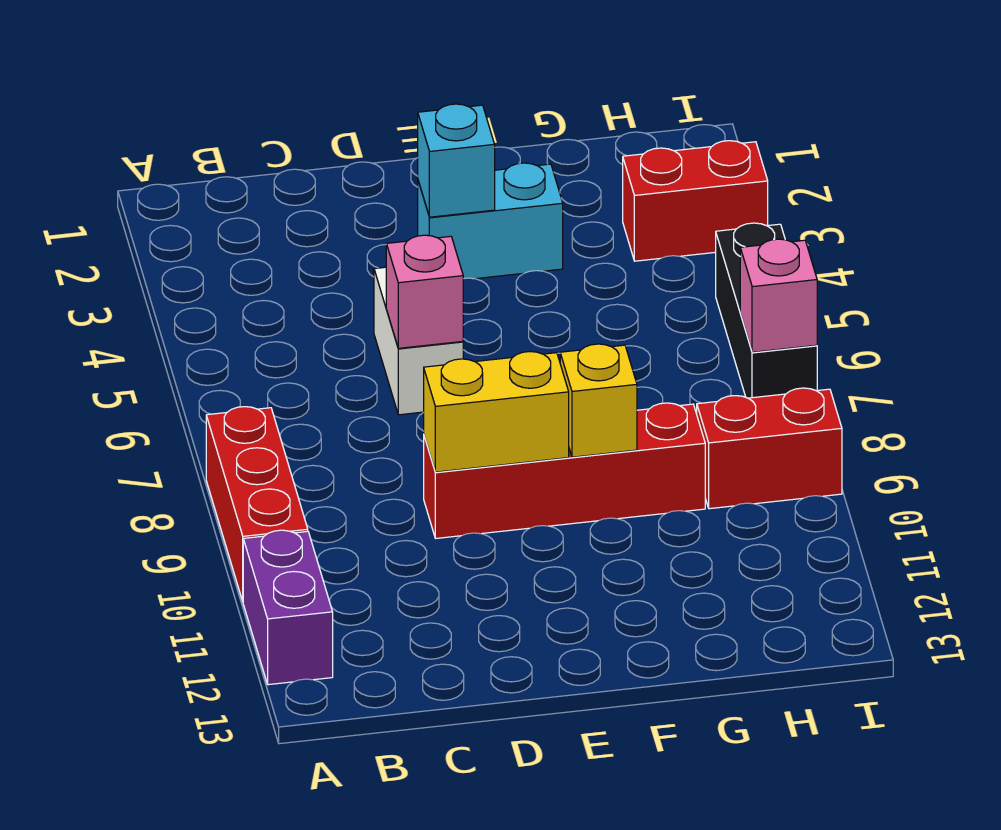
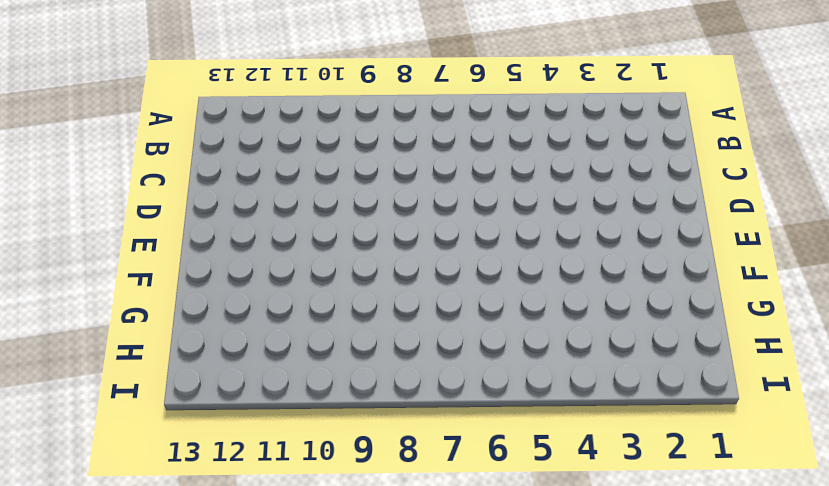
none -> red brick A8:A10 level 1
none -> purple brick A11:A12 level 1
none -> white brick D5:D6 level 1

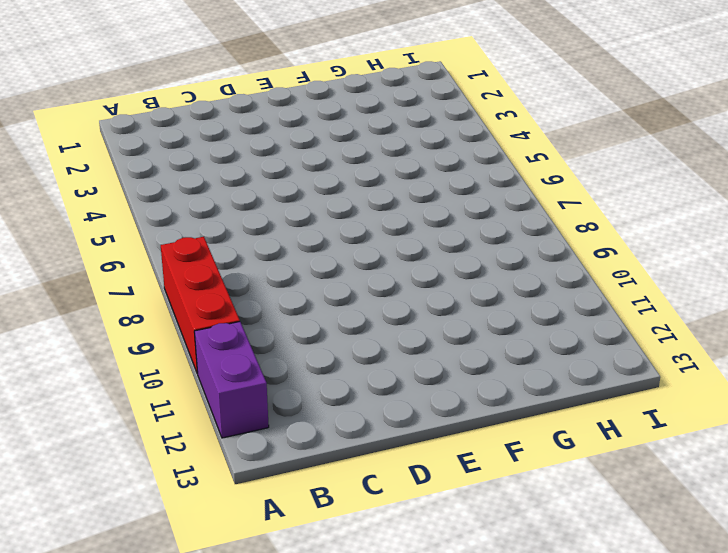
none -> white brick D5:D6 level 1
none -> red brick D9:G9 level 1
none -> cyan brick E3:F3 level 1

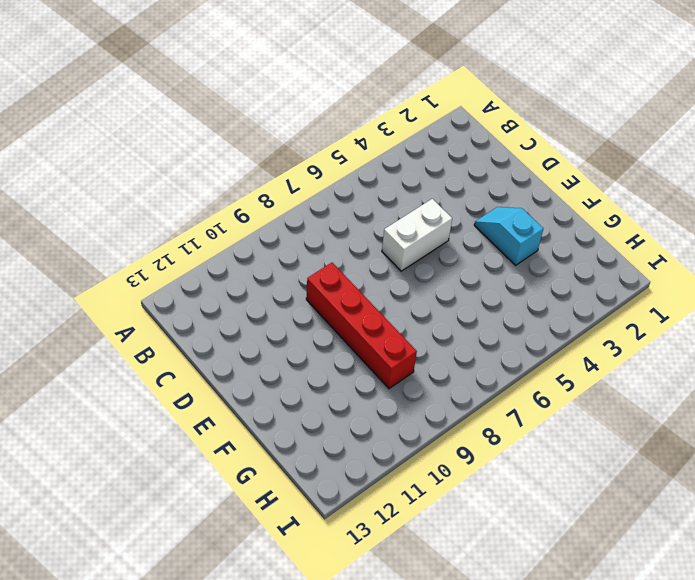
cyan slope E3:F3 level 1 top F -> cyan brick E3:F3 level 1
none -> red brick A8:A10 level 1
none -> purple brick A11:A12 level 1
none -> red brick H3:I3 level 1

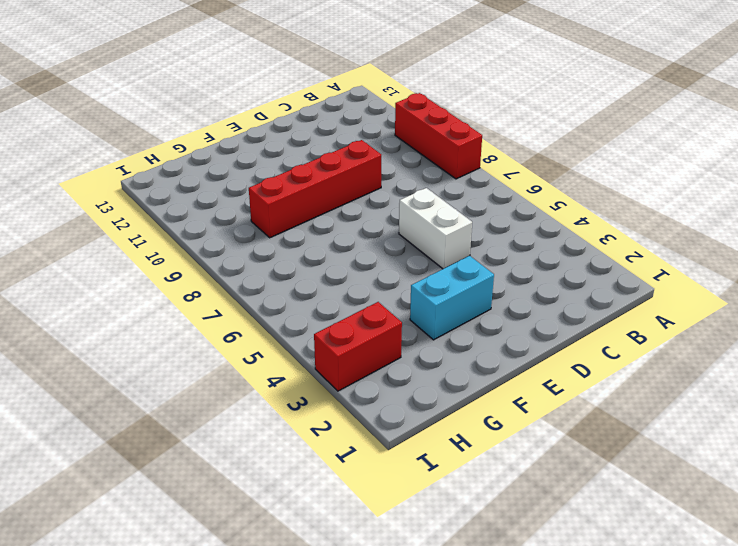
none -> purple brick A11:A12 level 1
none -> red brick H9:I9 level 1
none -> black brick I5:I7 level 1

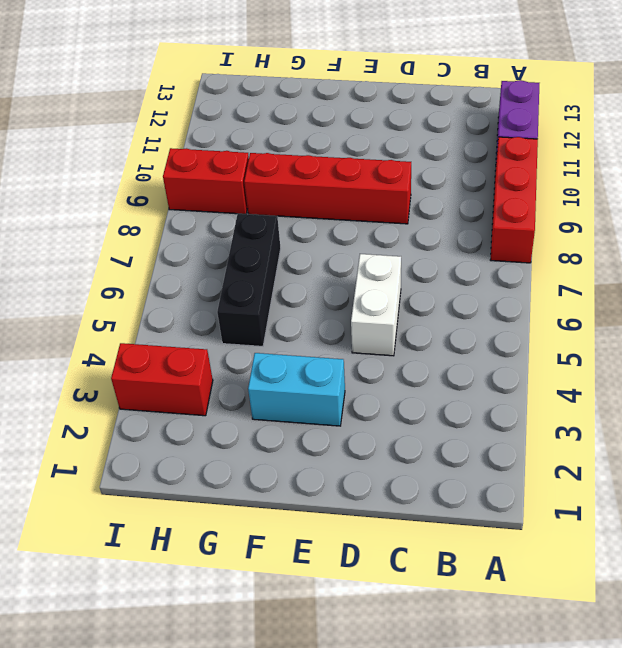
black brick G5:G7 level 1 -> black brick I5:I7 level 1
none -> pink brick D6 level 2
none -> yellow brick D9:E9 level 2
none -> cyan brick E3 level 2

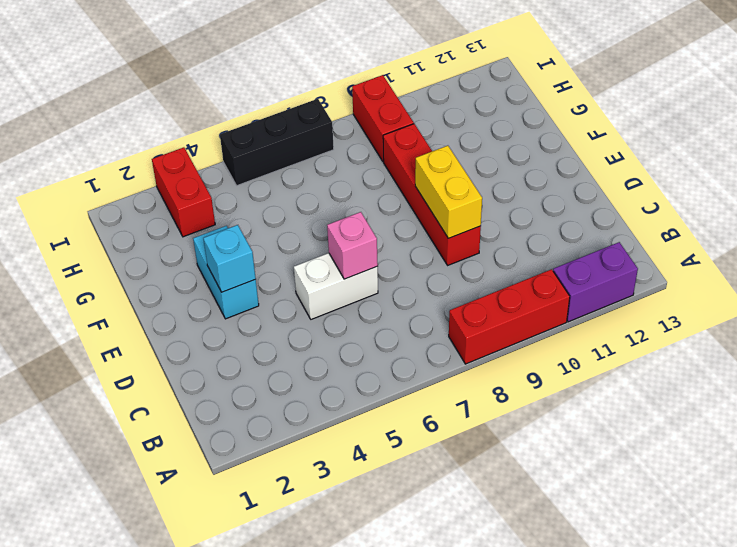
none -> yellow brick F9 level 2
none -> pink brick I7 level 2

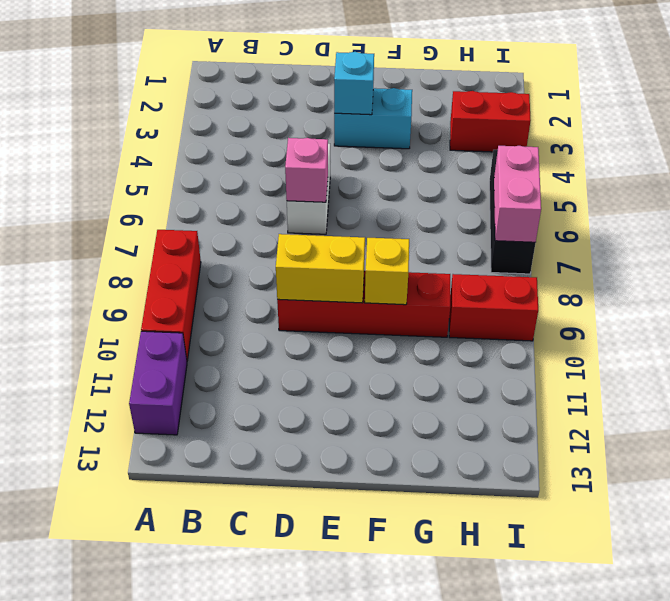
pink brick I6:I7 level 2 -> pink brick I7 level 2

